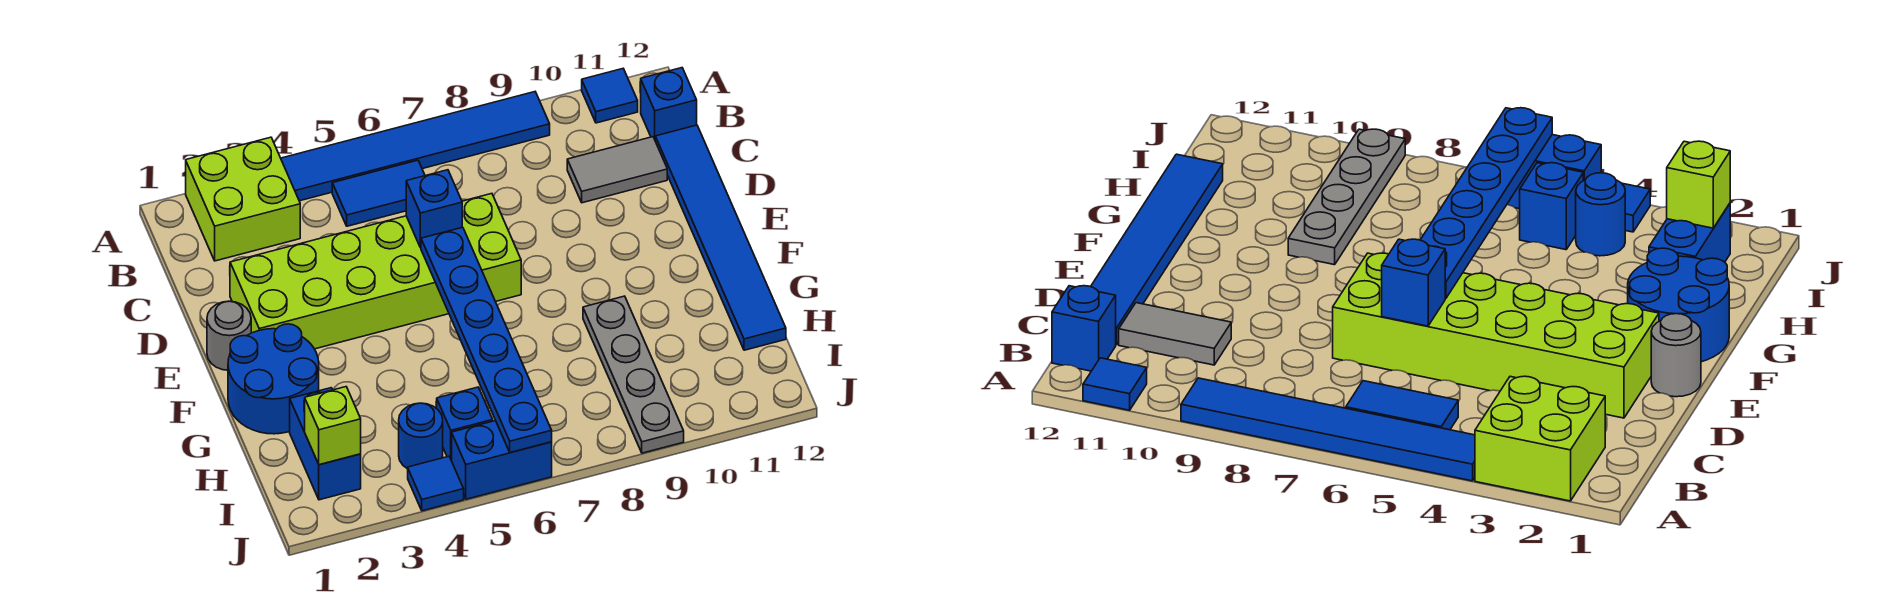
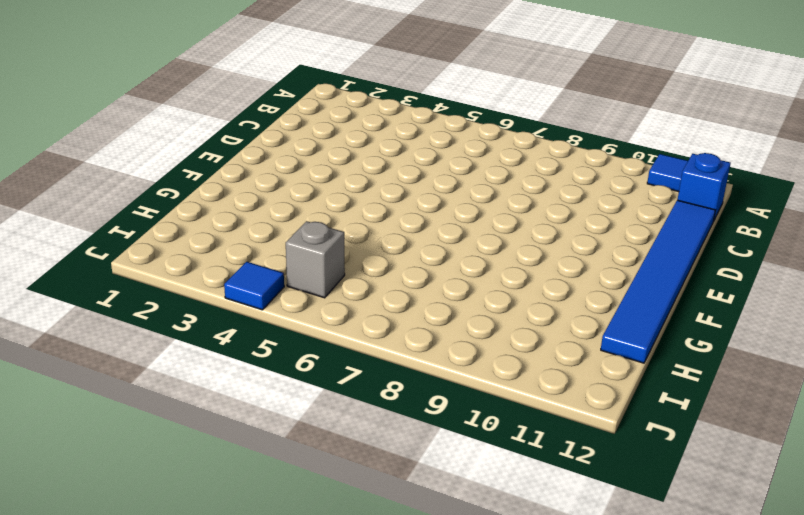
grey brick I5 level 1 -> blue brick I5 level 1
none -> lime brick A2:B3 level 1
none -> blue tile A4:A9 level 1
none -> blue tile B5:B6 level 1

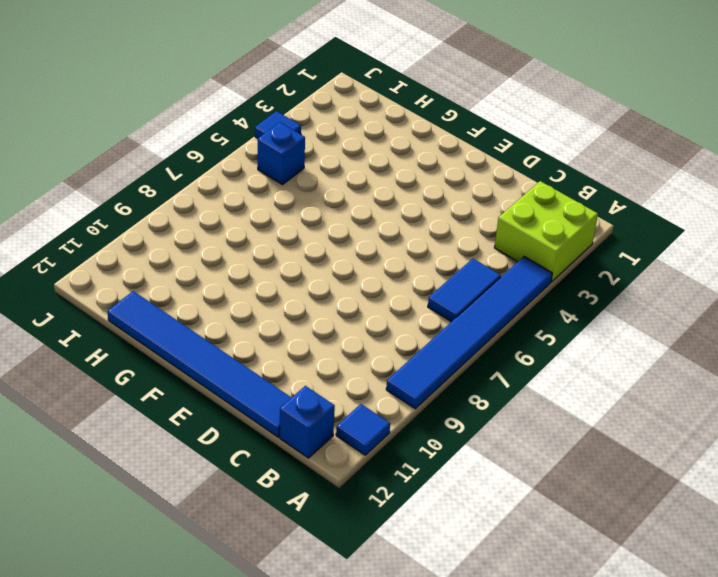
none -> grey tile C10:C11 level 1
none -> lime brick D2:E7 level 1
none -> grey round brick E1 level 1

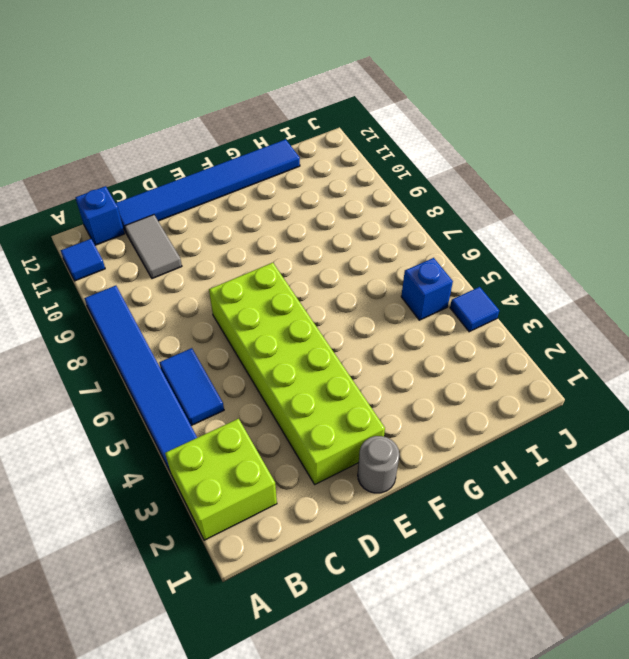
none -> blue round brick F1:G2 level 1
none -> grey plate G9:J9 level 1
none -> blue brick H2:I2 level 1

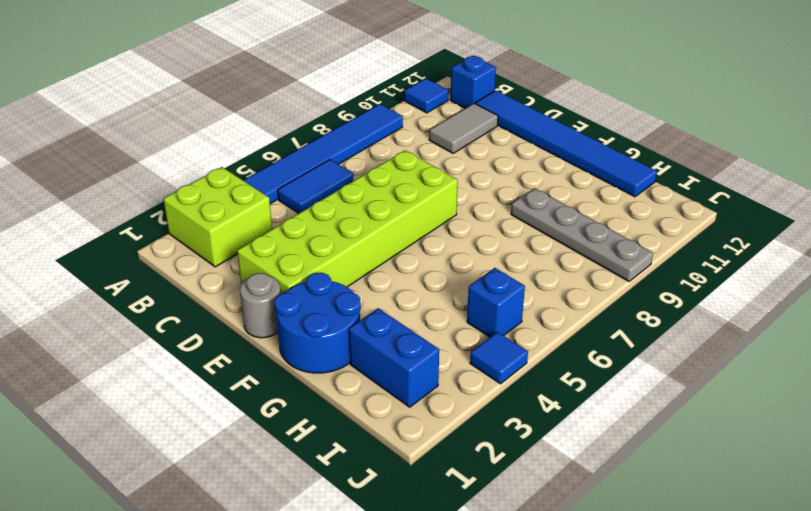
none -> blue round brick I4 level 1
none -> blue brick J5:J6 level 1
none -> blue brick D6 level 2

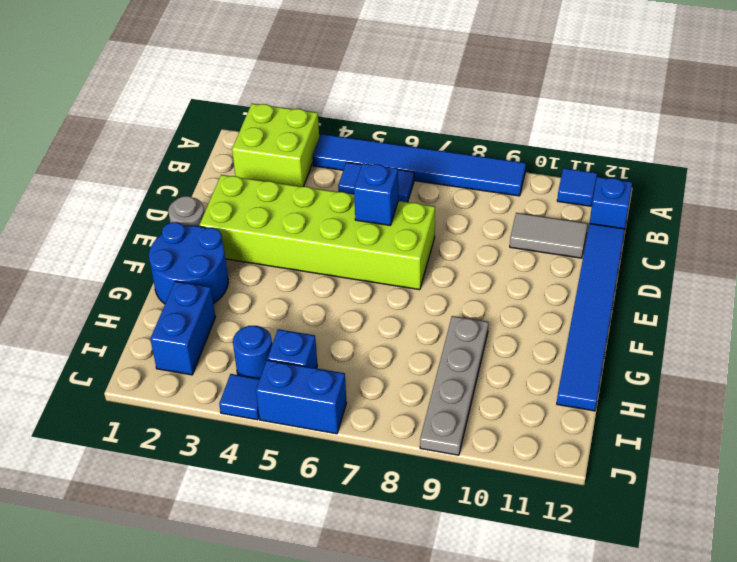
none -> blue plate E6:J6 level 2
none -> lime brick I2 level 2

